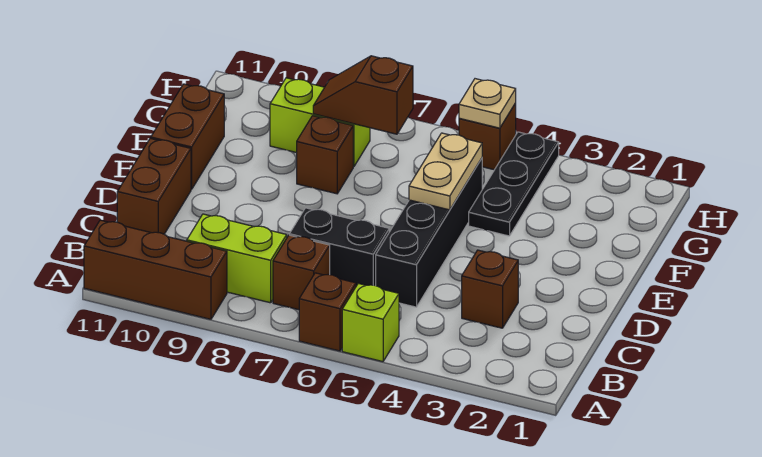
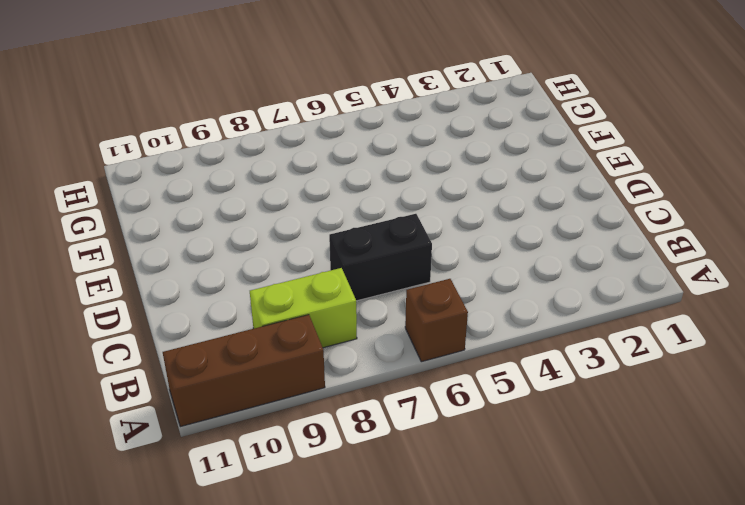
none -> lime brick A5 level 1
none -> brown brick B7 level 1
none -> brown brick C3 level 1

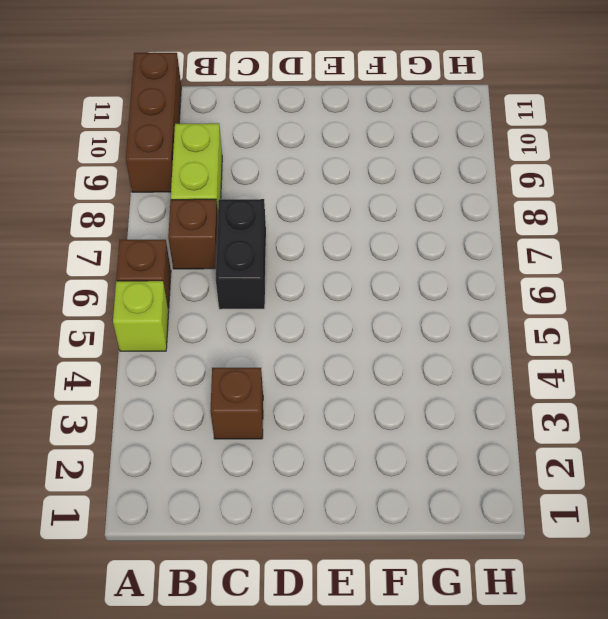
none -> black brick C5:F5 level 1
none -> brown brick C11:D11 level 1
none -> brown brick E11:F11 level 1

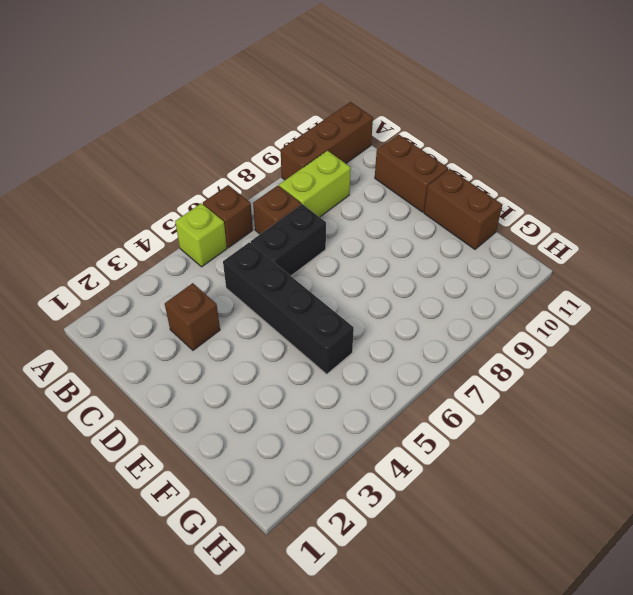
none -> black plate F4:H4 level 1
none -> brown brick F8 level 1
none -> lime brick G8:G9 level 1

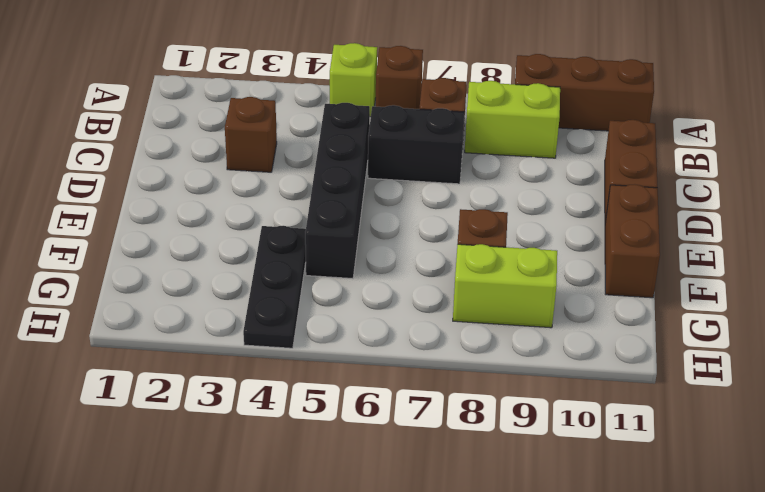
none -> brown brick H5 level 1
none -> tan plate E5:F5 level 2
none -> brown slope G7:G8 level 2 top 7

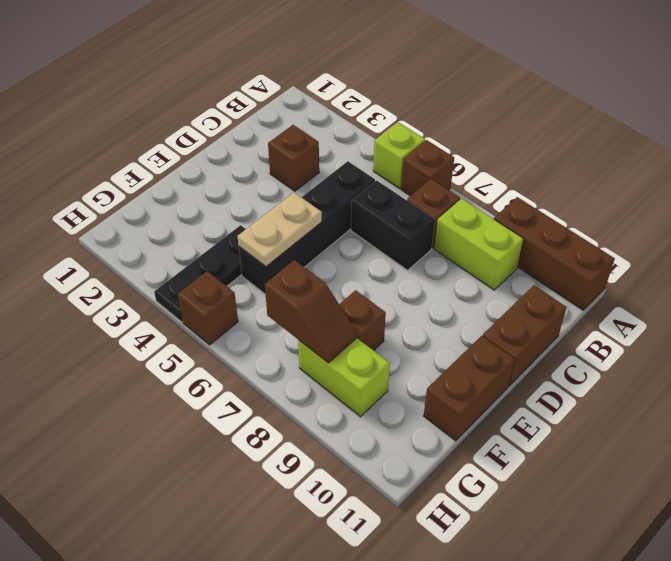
none -> tan plate H5 level 2

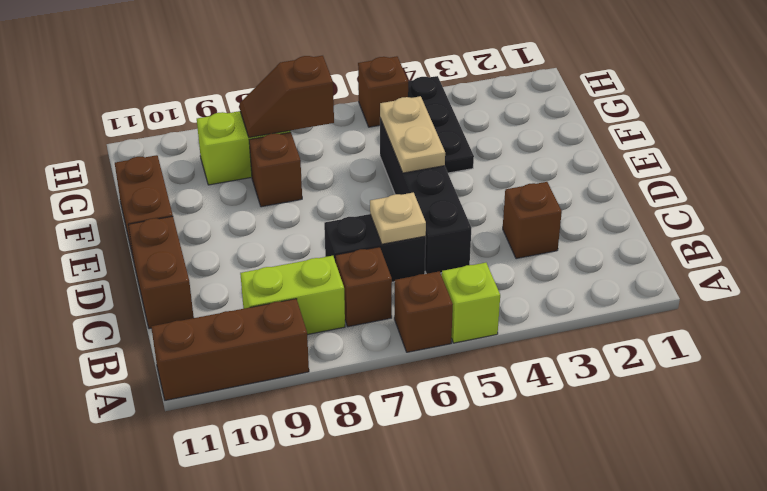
tan plate C6 level 2 -> tan plate H5 level 2

